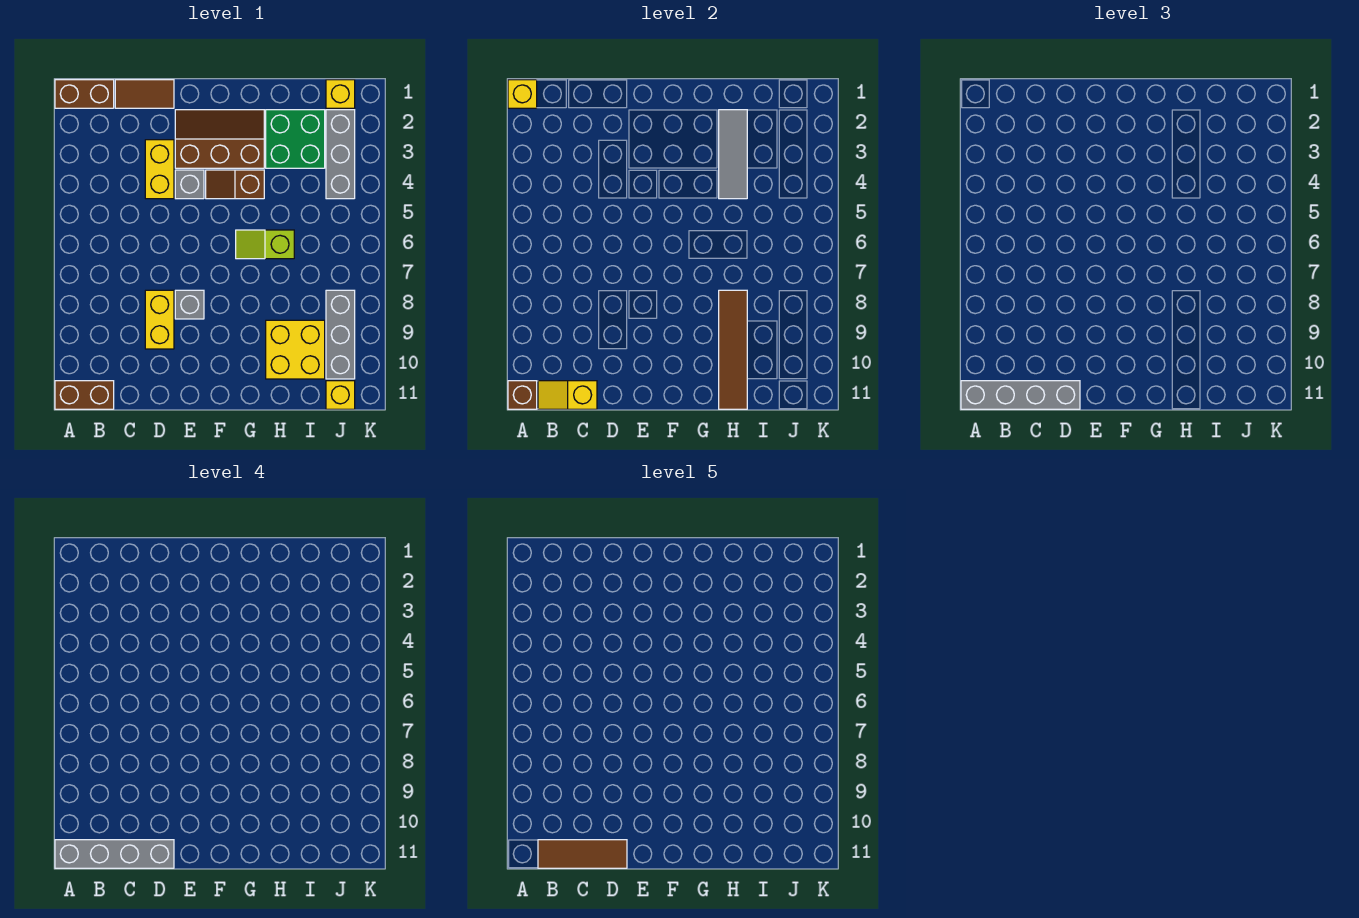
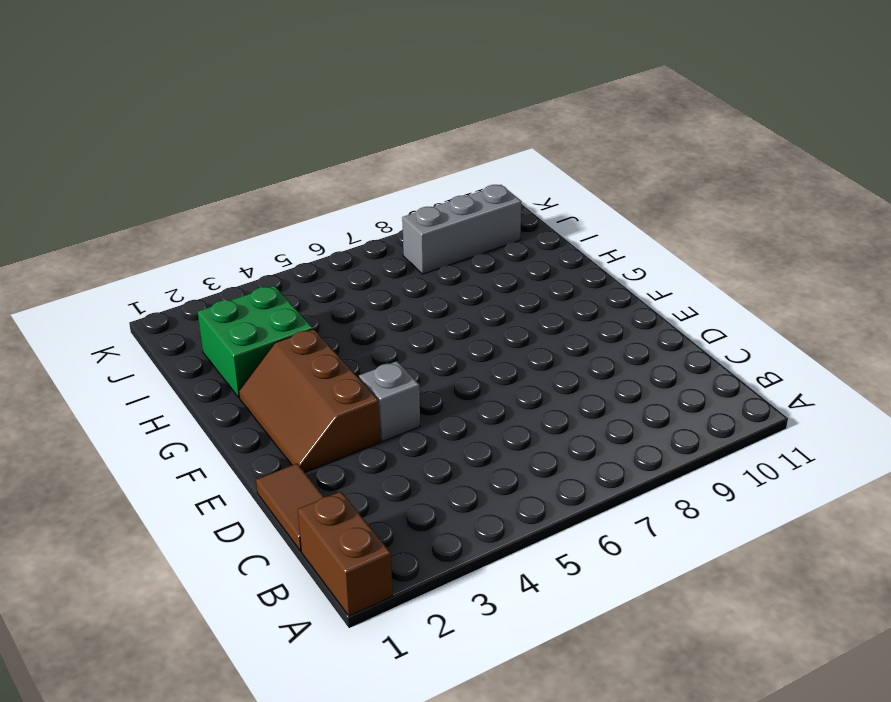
none -> brown brick A11:B11 level 1
none -> yellow brick D3:D4 level 1
none -> yellow brick D8:D9 level 1

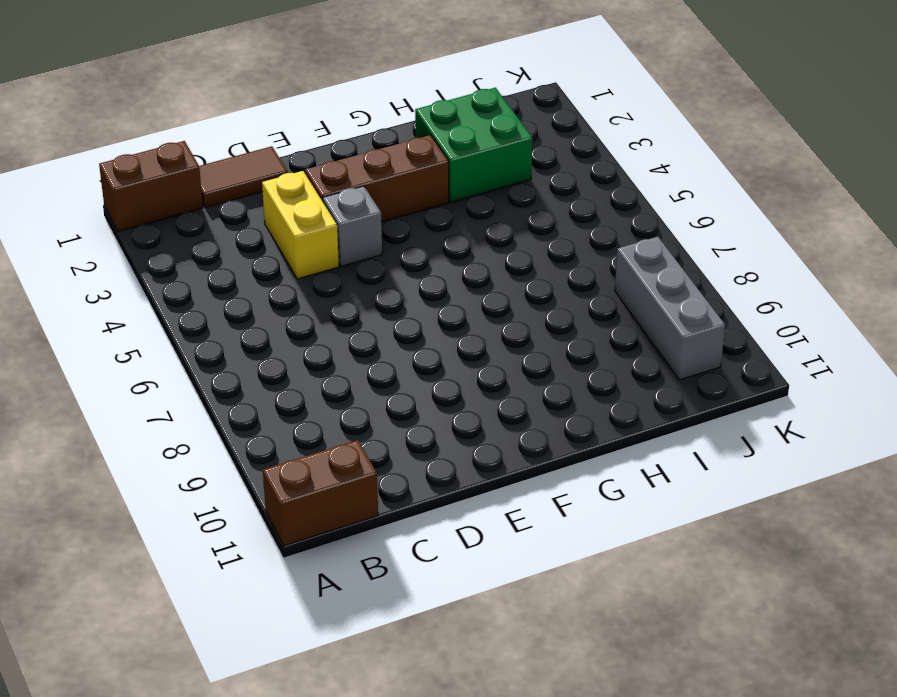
none -> yellow brick D8:D9 level 1
none -> grey brick E8 level 1
none -> brown slope F4:G4 level 1 top G

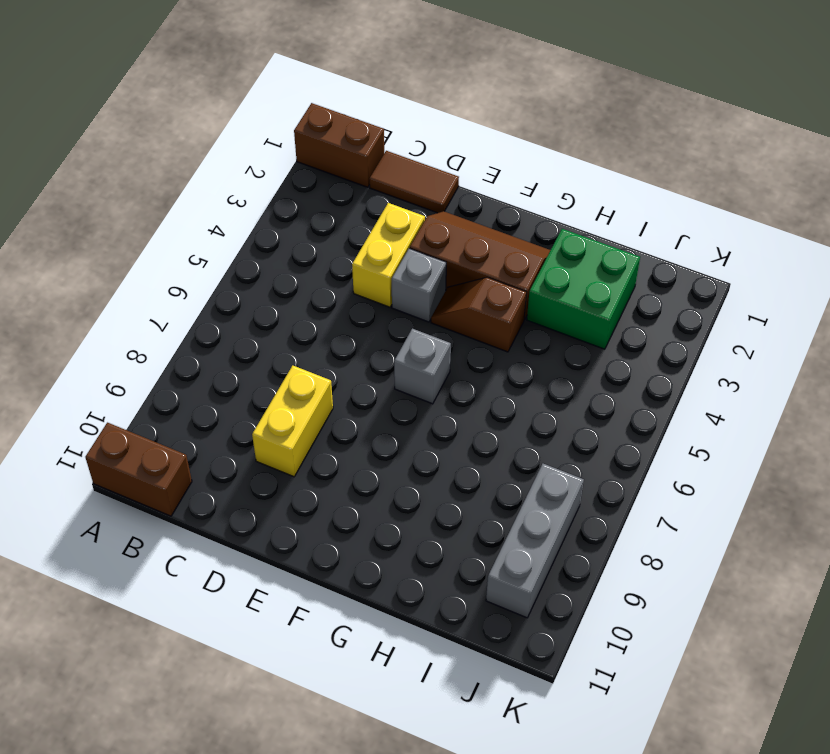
grey brick F6 level 1 -> grey brick E8 level 1
none -> lime slope G6:H6 level 1 top H
none -> yellow brick H9:I10 level 1
none -> yellow brick J1 level 1

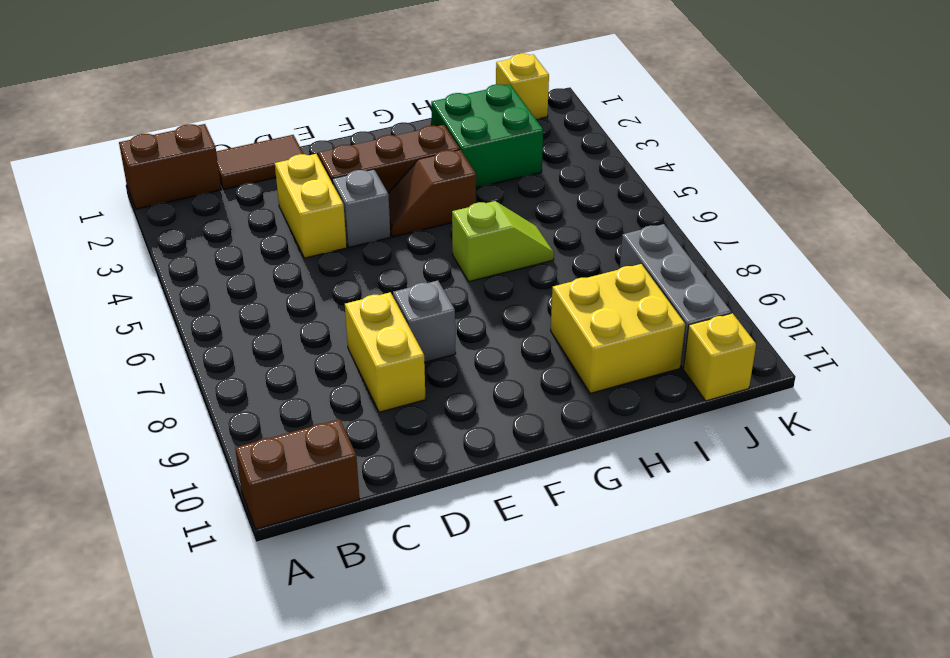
lime slope G6:H6 level 1 top G -> lime slope G6:H6 level 1 top H
none -> grey brick J2:J4 level 1
none -> yellow brick A1 level 2
none -> brown brick A11 level 2

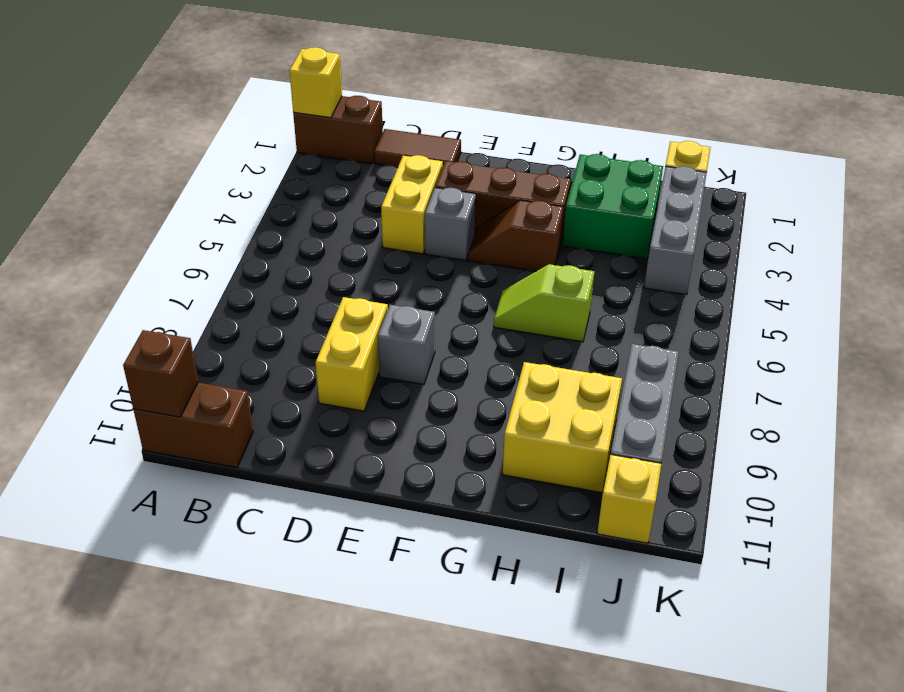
none -> yellow slope B11:C11 level 2 top C
none -> grey tile H2:H4 level 2
none -> brown tile H8:H11 level 2

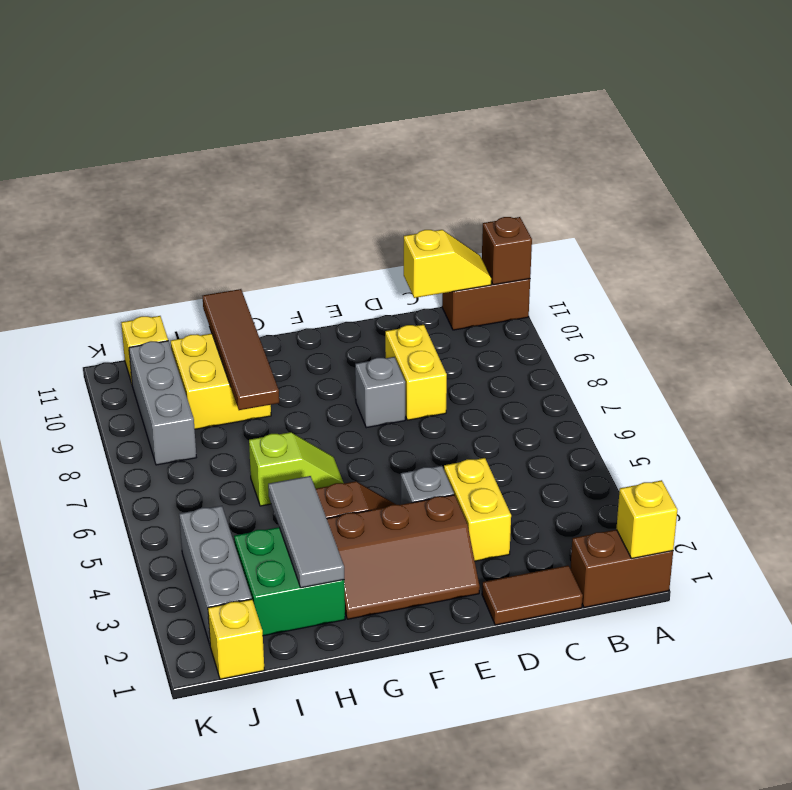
none -> grey brick A11:D11 level 3
none -> grey brick A11:D11 level 4
none -> brown tile B11:D11 level 5

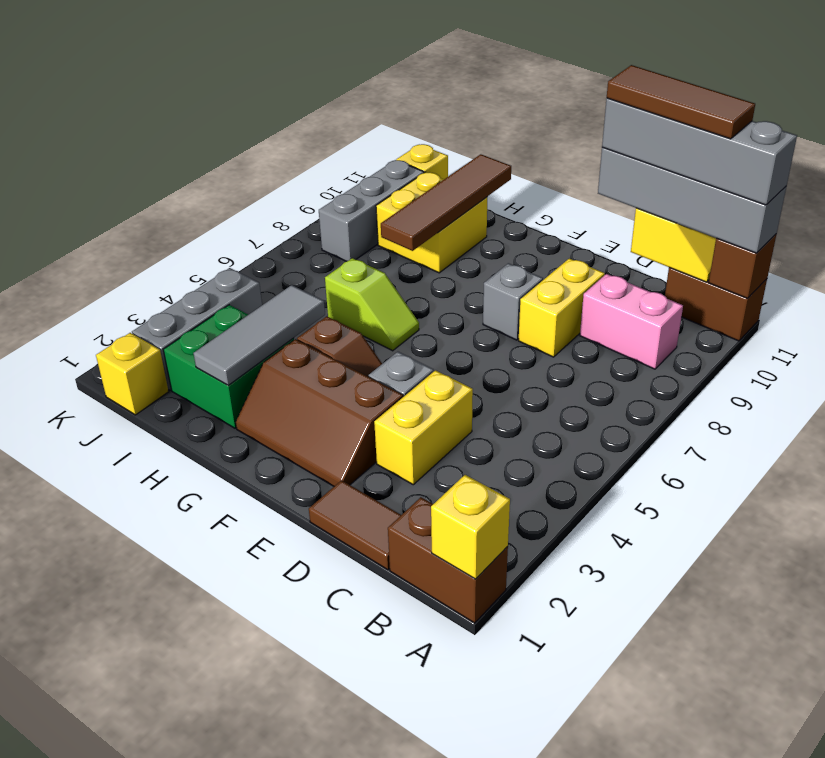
pink brick B9:C9 level 1 -> none

